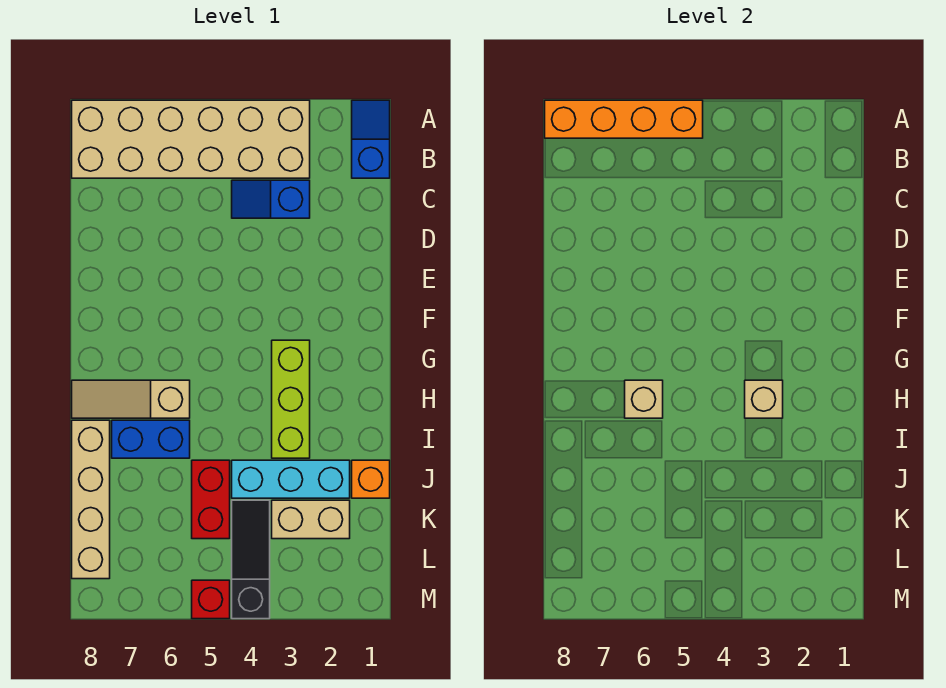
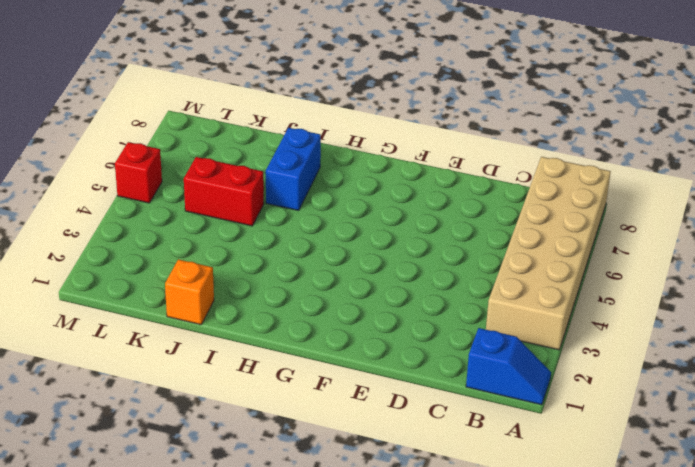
none -> blue slope C3:C4 level 1 top 3
none -> lime brick G3:I3 level 1
none -> tan slope H6:H8 level 1 top 6

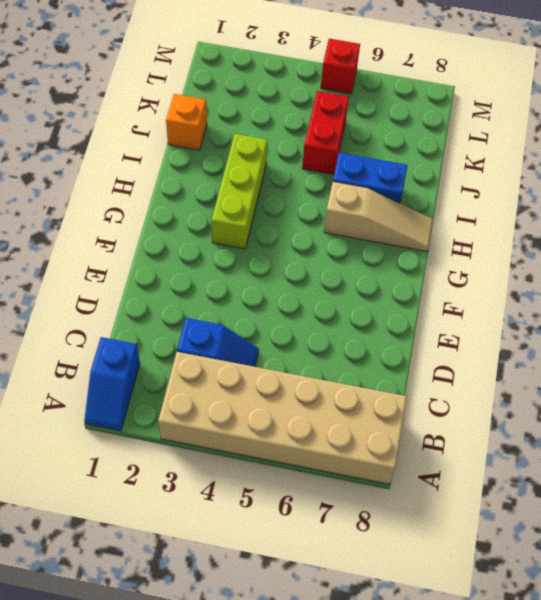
none -> tan brick I8:L8 level 1
none -> cyan brick J2:J4 level 1
none -> tan brick K2:K3 level 1

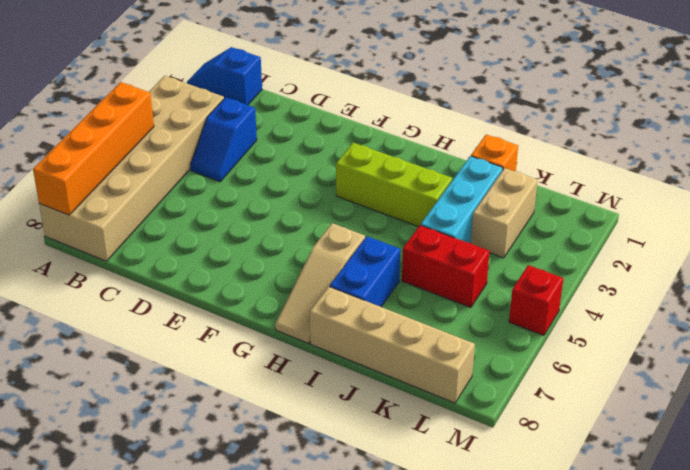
none -> black slope K4:M4 level 1 top M
none -> tan brick H3 level 2
none -> tan brick H6 level 2

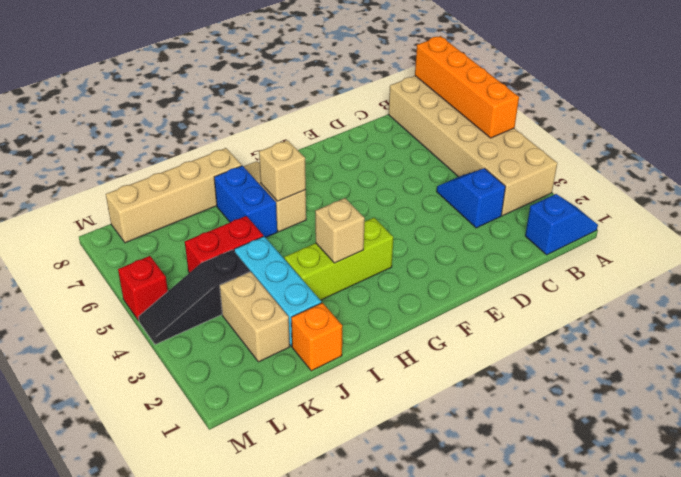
black slope K4:M4 level 1 top K -> black slope K4:M4 level 1 top M

